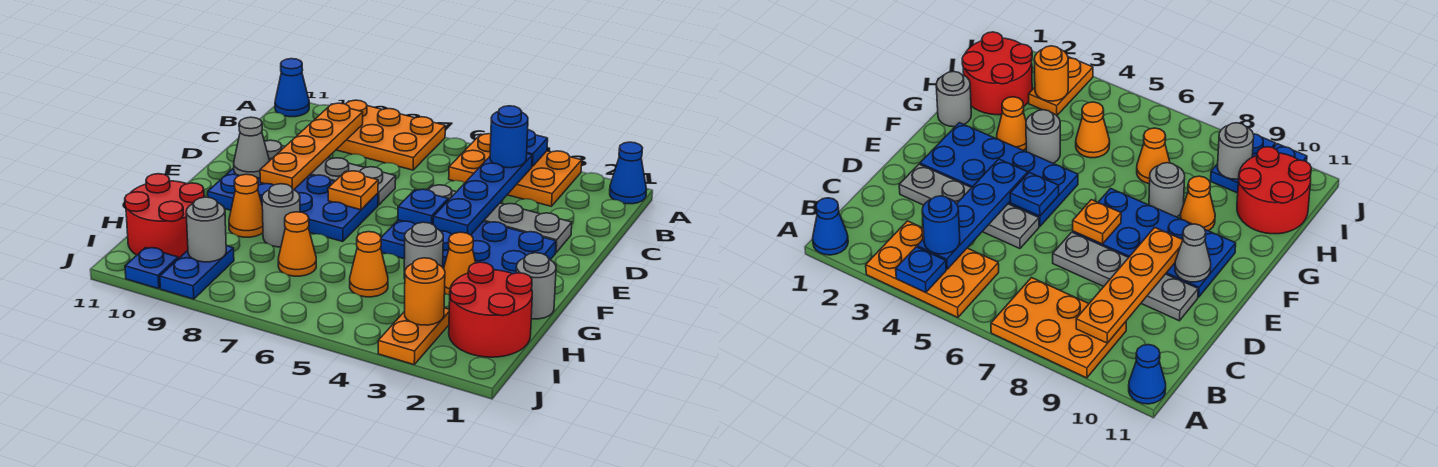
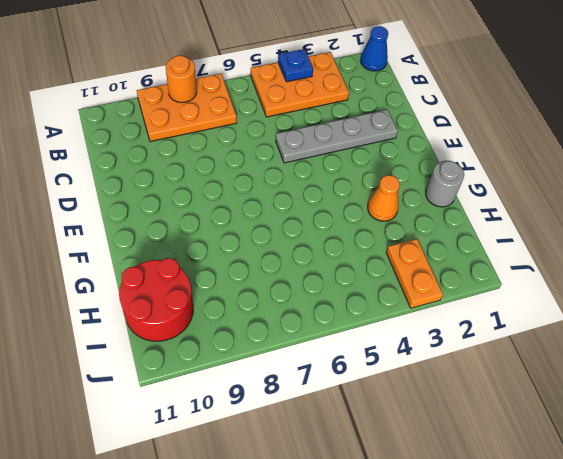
orange round brick A8 level 2 -> orange round brick I3 level 2
none -> blue cone A11 level 1
none -> grey plate D7:D10 level 1
none -> blue plate E2:F5 level 1

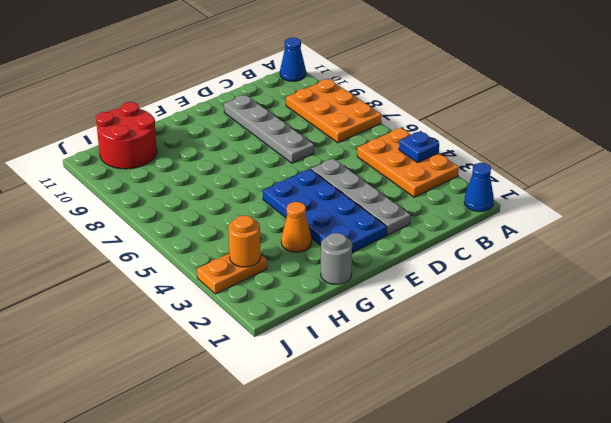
none -> blue plate E7:F10 level 1
none -> grey round brick G4 level 1
none -> grey round brick G8 level 1

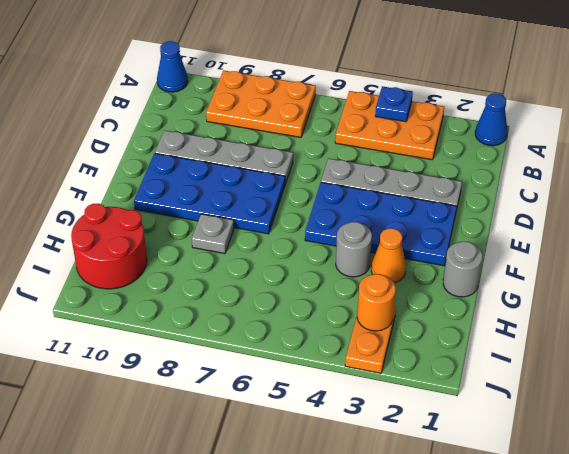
grey plate G8 level 1 -> grey round brick G8 level 1
none -> orange cone G9 level 1
none -> red round brick H1:I2 level 1
none -> orange cone H5 level 1

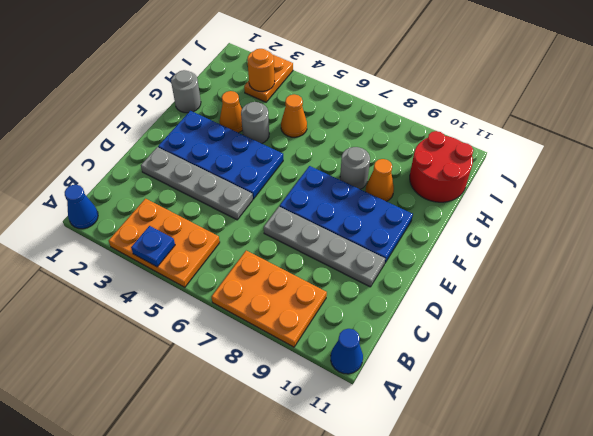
none -> red round brick H1:I2 level 1
none -> orange cone H7 level 1
none -> blue plate I9:J9 level 1

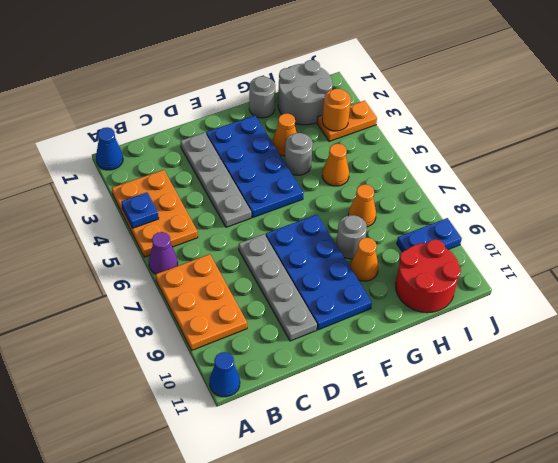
purple cone A6 level 1 -> none
grey round brick H1:I2 level 1 -> red round brick H1:I2 level 1
none -> blue plate J10 level 1
none -> blue plate B4:E4 level 2
none -> orange plate B9:E9 level 2

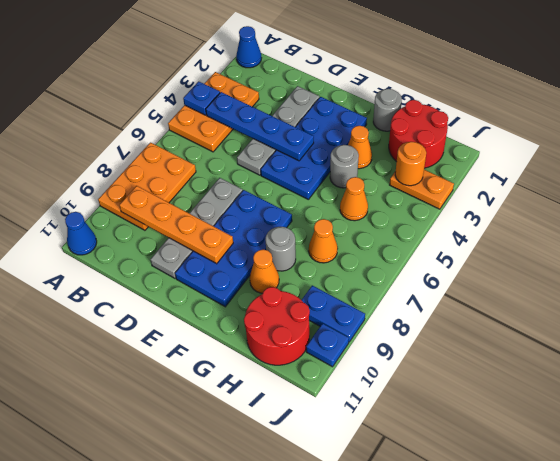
none -> blue plate E5 level 2
none -> orange plate E7 level 2
none -> grey cone E10 level 2

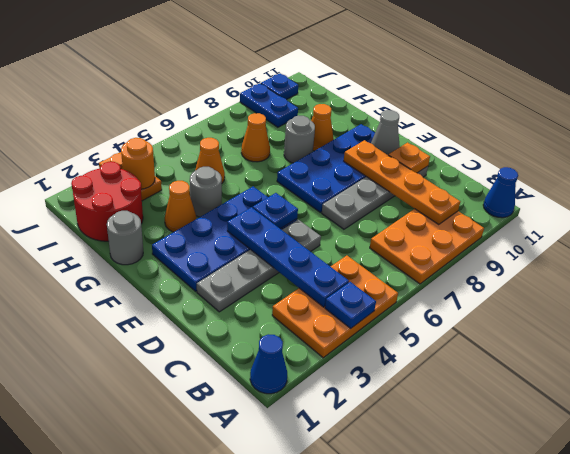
orange plate D10 level 2 -> orange plate E7 level 2
none -> red round brick H10:I11 level 1
none -> grey round brick I9 level 2
none -> blue round brick B4 level 3

